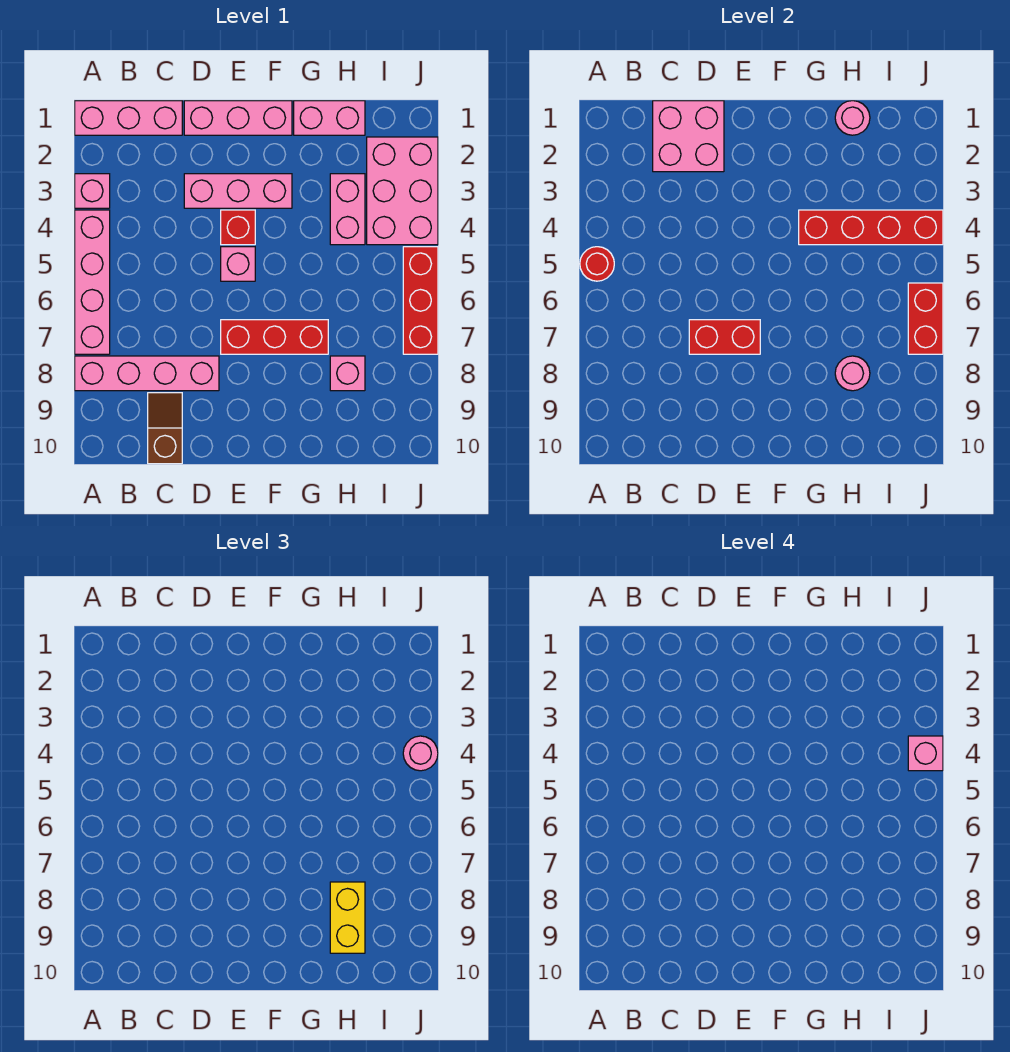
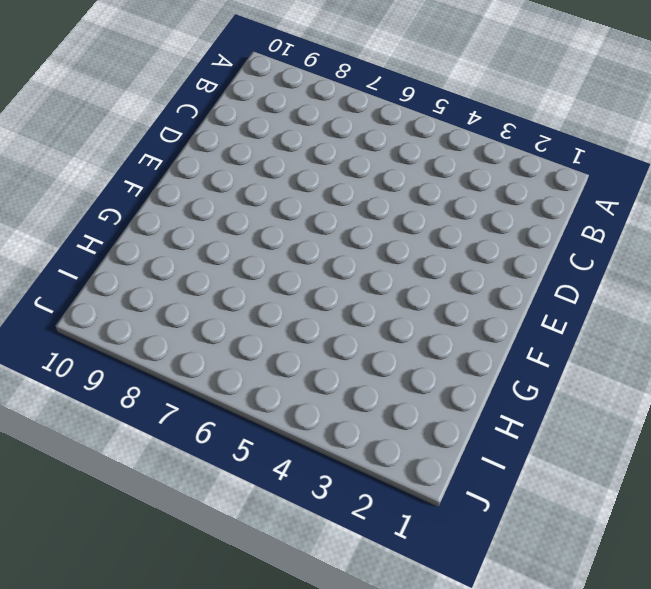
none -> pink brick A1:C1 level 1
none -> pink brick A3 level 1
none -> pink brick A4:A7 level 1

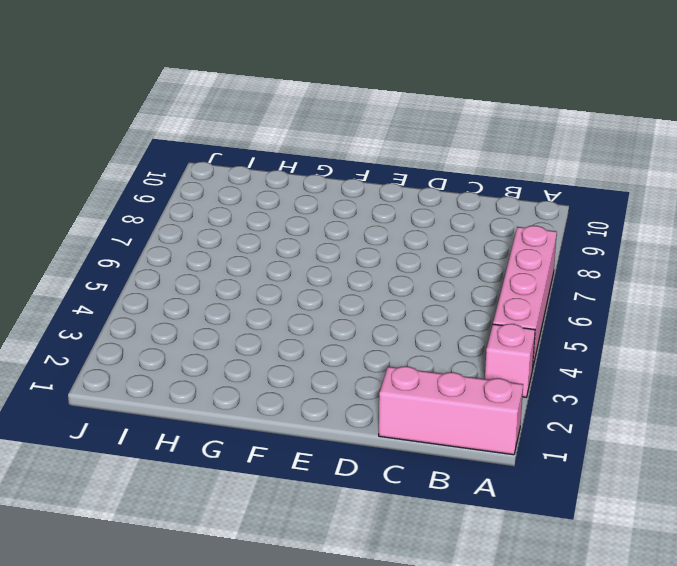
none -> pink brick A8:D8 level 1
none -> brown slope C9:C10 level 1 top 10
none -> pink brick D1:F1 level 1

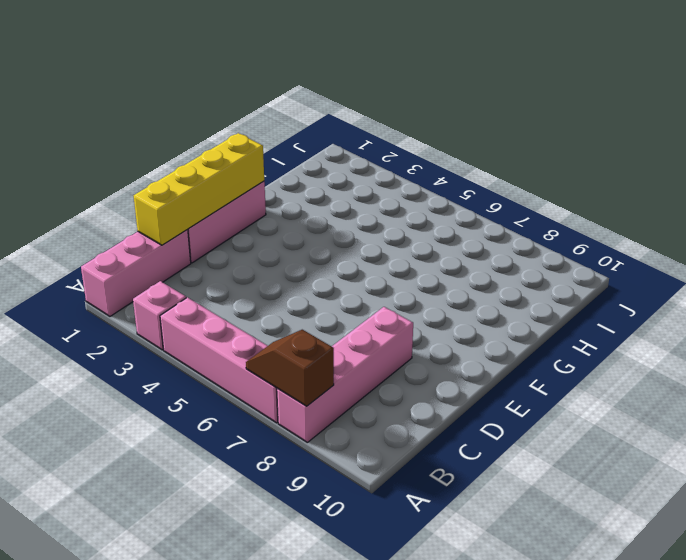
brown slope A7:A8 level 2 top 8 -> brown slope C9:C10 level 1 top 10
yellow brick C1:F1 level 2 -> pink brick C1:D2 level 2
none -> pink brick D3:F3 level 1
none -> red brick E4 level 1
none -> pink brick E5 level 1

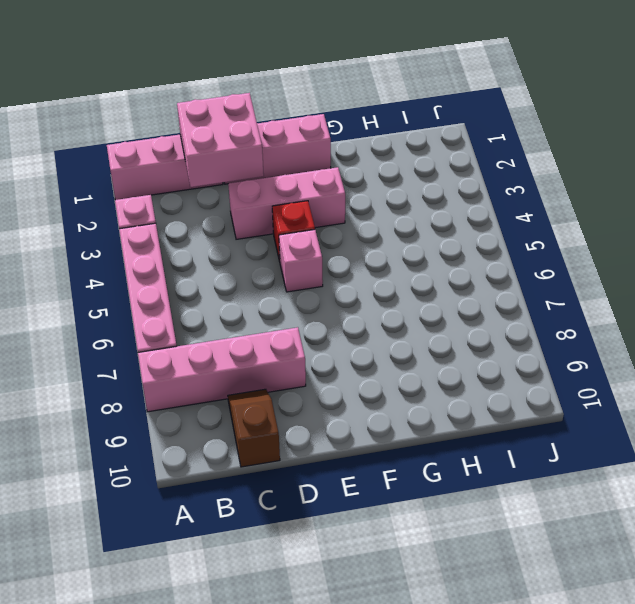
none -> red brick E7:G7 level 1
none -> pink brick G1:H1 level 1
none -> pink brick H3:H4 level 1

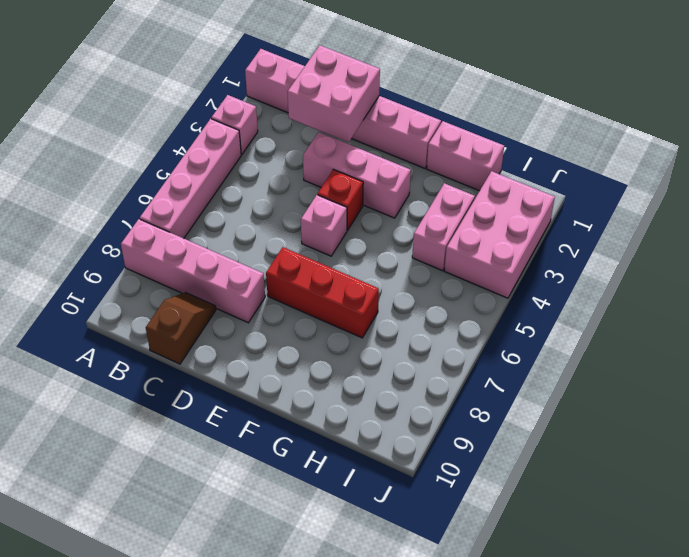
none -> pink brick H8 level 1
none -> red brick J5:J7 level 1
none -> red round brick A5 level 2

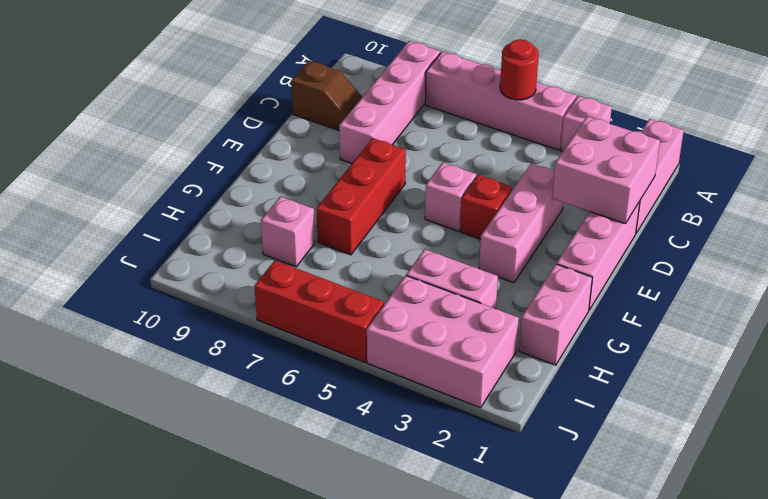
none -> red brick D7:E7 level 2
none -> red brick G4:J4 level 2
none -> pink round brick H1 level 2

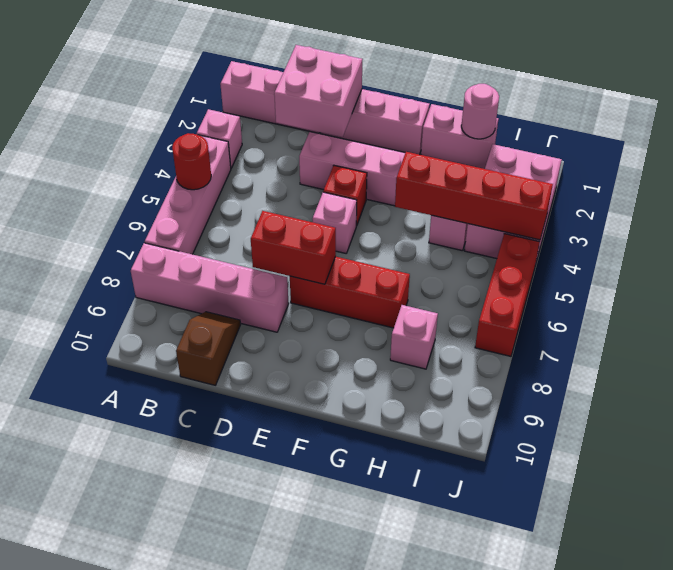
none -> pink round brick H8 level 2
none -> red brick J6:J7 level 2
none -> yellow brick H8:H9 level 3

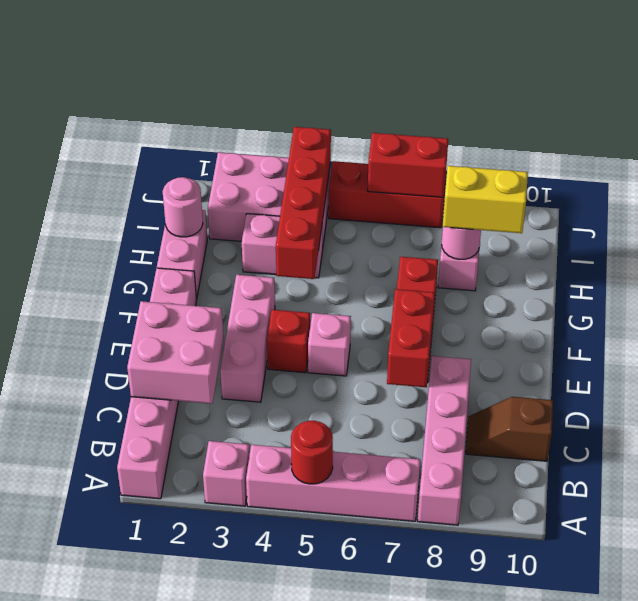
none -> pink round brick J4 level 3
none -> pink brick J4 level 4

